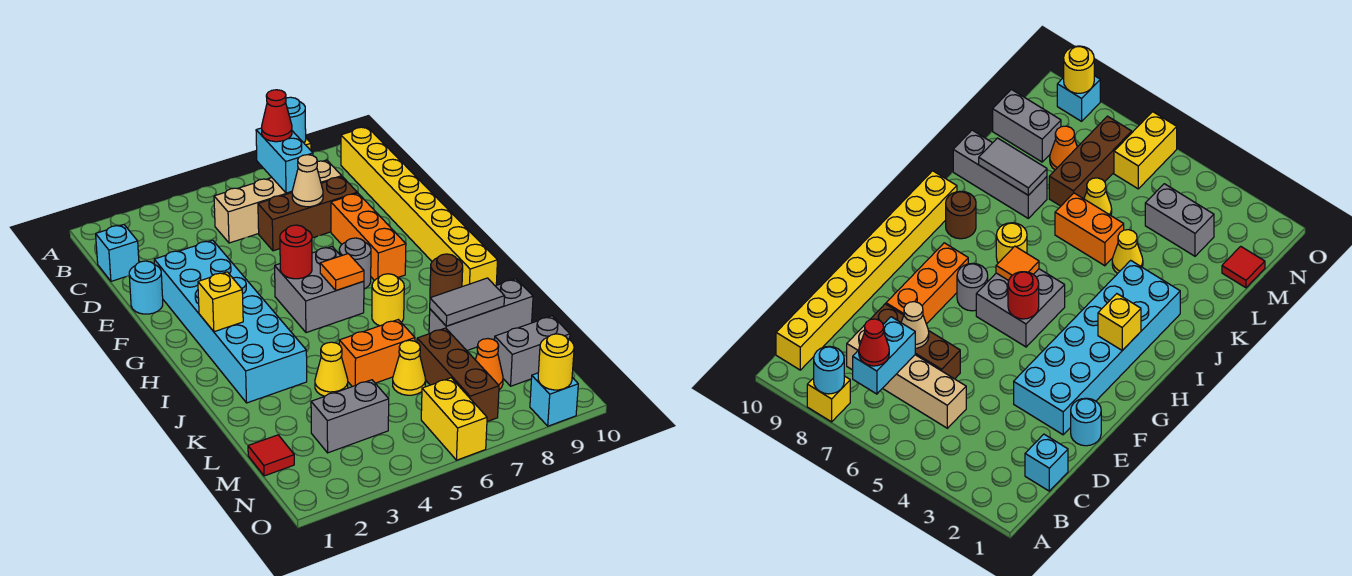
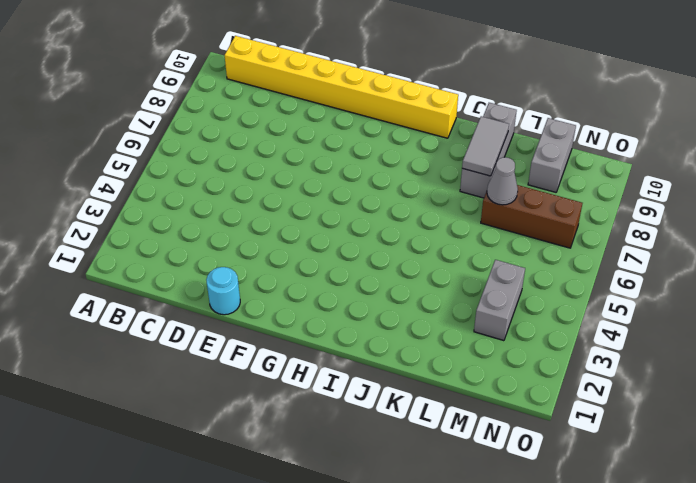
grey cone L7 level 2 -> none
none -> yellow brick A8 level 1
none -> cyan brick C1 level 1
none -> tan brick C5:C8 level 1
none -> brown brick D6:D8 level 1

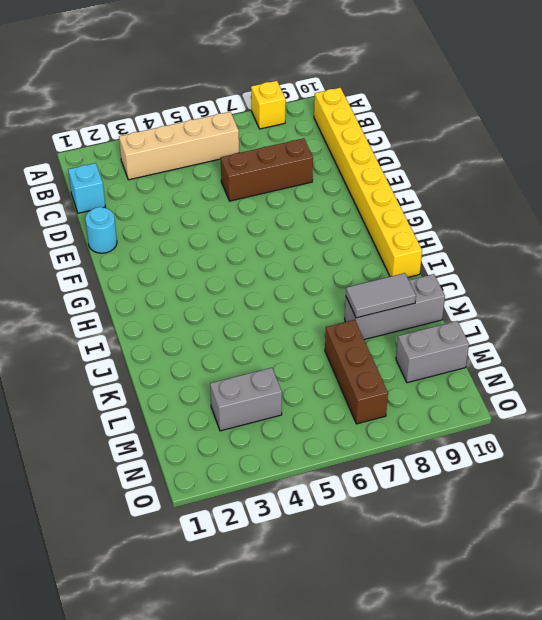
tan brick B3:B6 level 1 -> tan brick C5:C8 level 1
none -> cyan brick E2:J3 level 1
none -> orange brick E8:G8 level 1
none -> grey brick G5:H6 level 1
none -> grey round brick G7 level 1

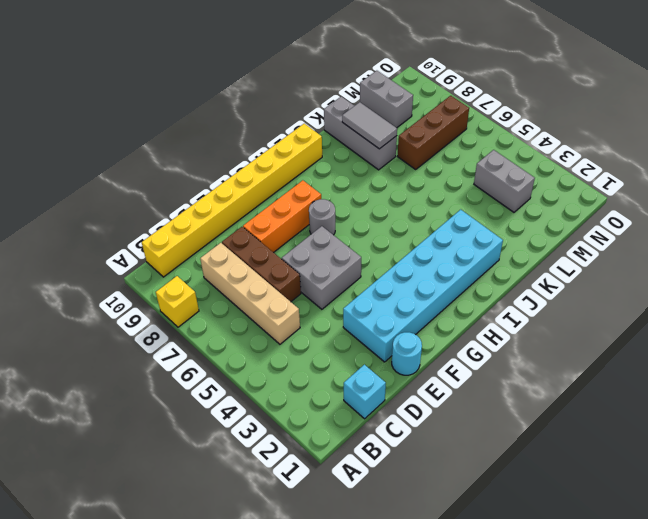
grey brick E5:F6 level 1 -> grey brick G5:H6 level 1
none -> yellow round brick I7 level 1
none -> brown round brick I9 level 1
none -> yellow cone K4 level 1
none -> orange brick K5:K6 level 1

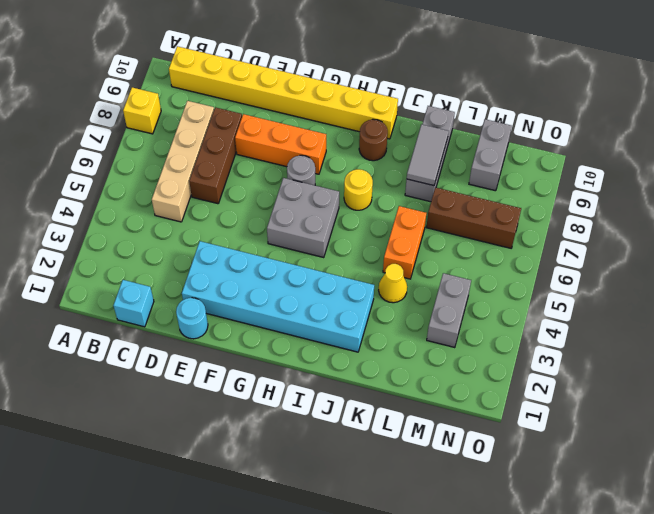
none -> yellow cone L6 level 1
none -> red tile M1 level 1
none -> orange cone M8 level 1
none -> yellow brick N6:O6 level 1

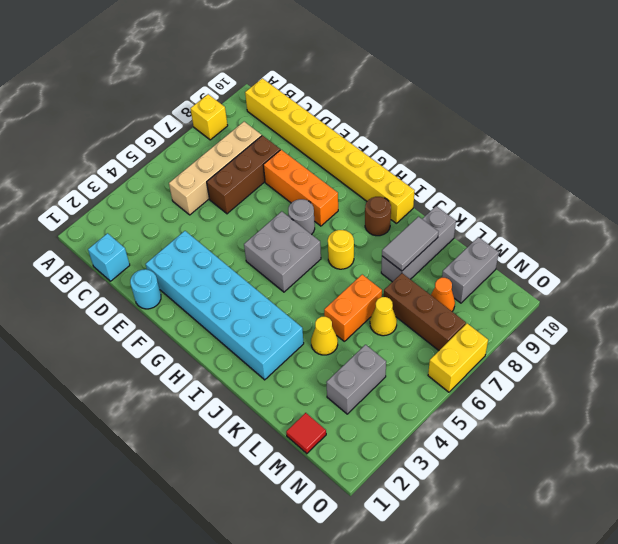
yellow brick O6:O7 level 1 -> yellow brick N6:O6 level 1
none -> cyan brick O9 level 1
none -> cyan round brick A8 level 2
none -> cyan brick B7:C7 level 2
none -> tan cone D7 level 2

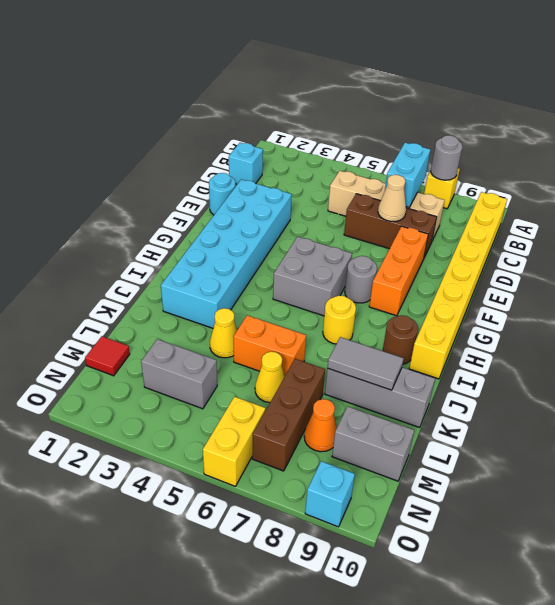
grey round brick A8 level 2 -> cyan round brick A8 level 2
none -> red round brick G5 level 2
none -> yellow brick H2 level 2
none -> orange tile H6 level 2
none -> yellow round brick O9 level 2

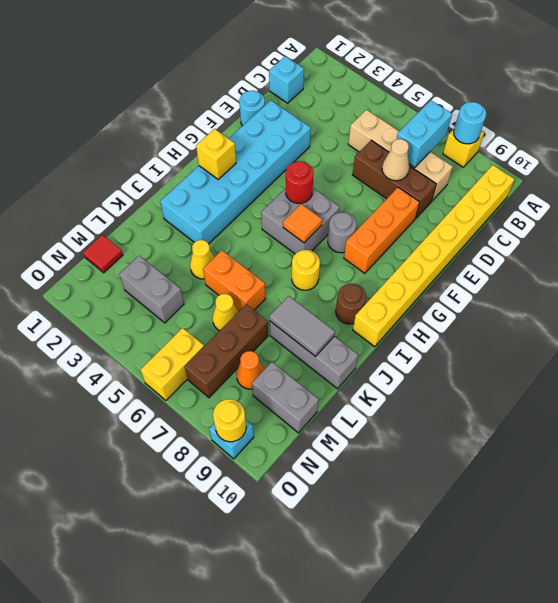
none -> red cone B7 level 3

